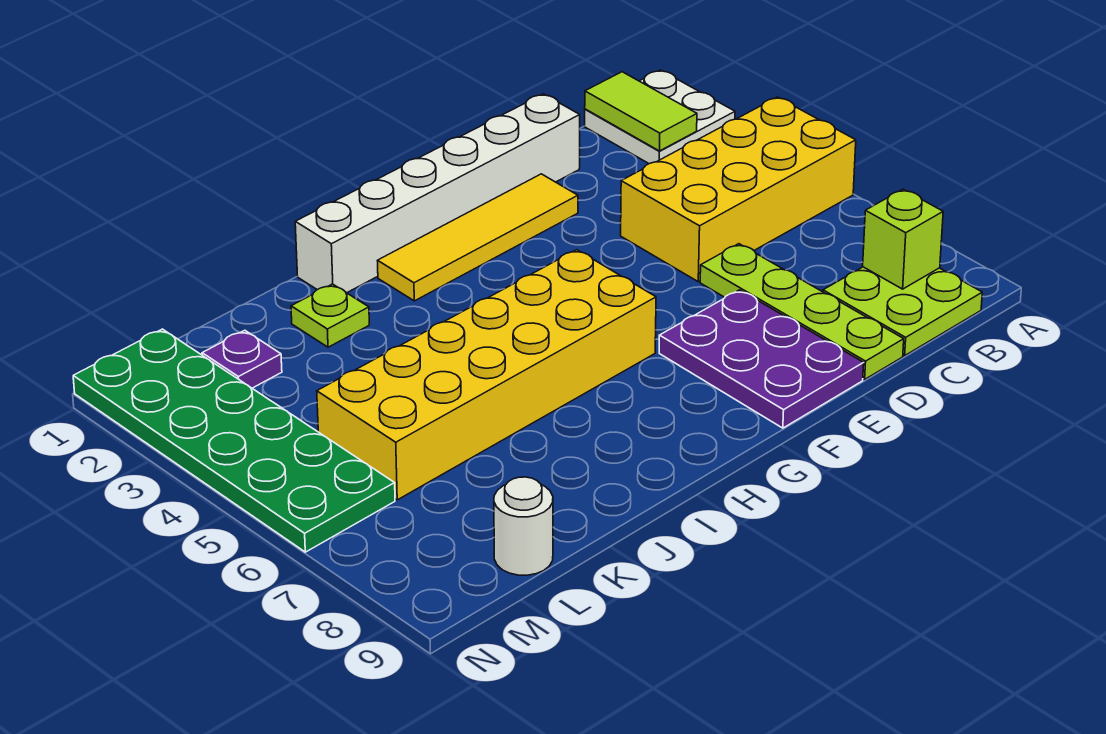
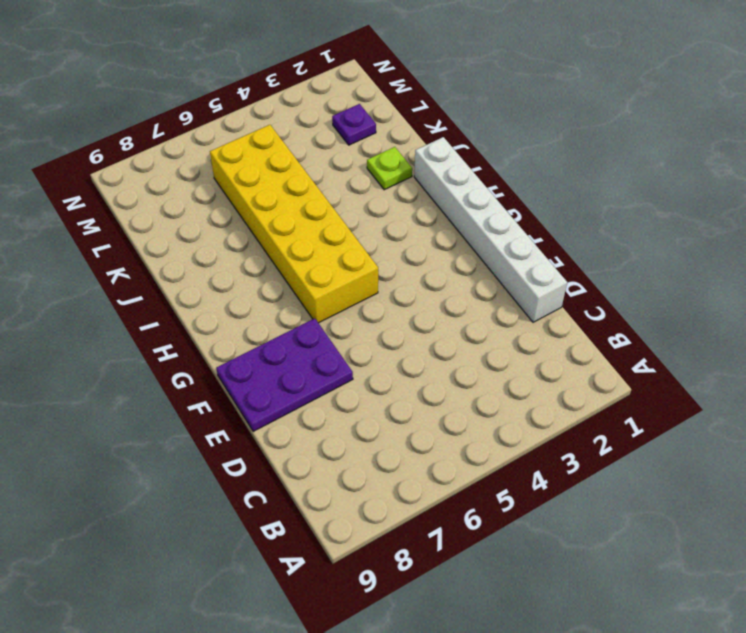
none -> white plate A1:B2 level 1
none -> yellow brick A4:D5 level 1
none -> lime plate B8:C9 level 1

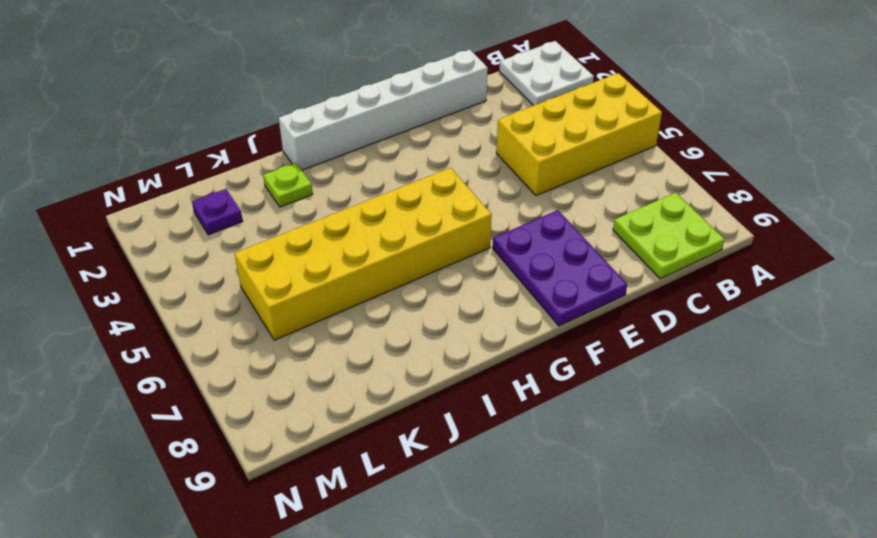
none -> lime plate D6:D9 level 1
none -> yellow tile E2:H2 level 1
none -> white round brick L9 level 1

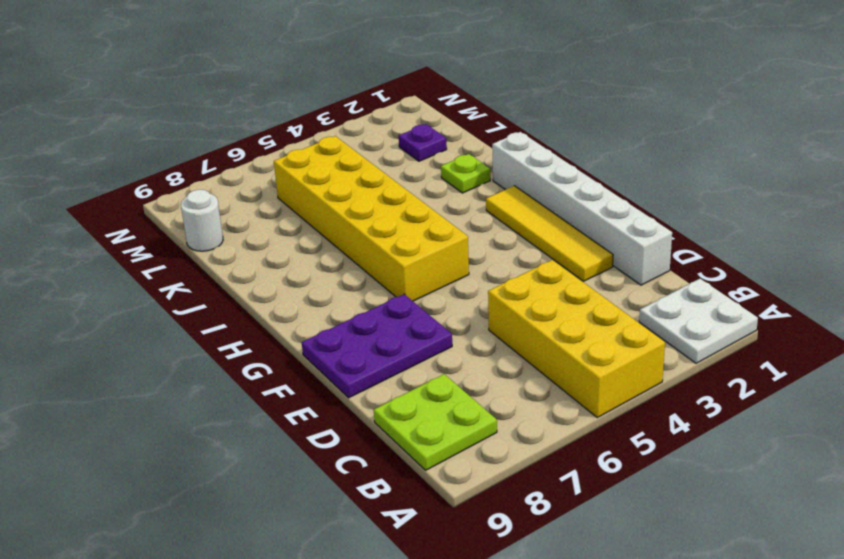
none -> lime plate D6:D9 level 1
none -> green plate M1:N6 level 1
none -> lime tile B1:B2 level 2

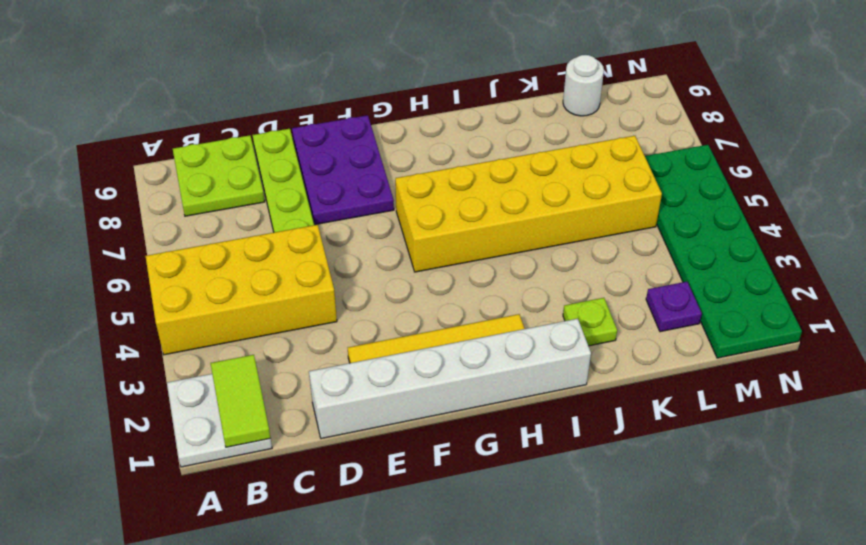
none -> lime brick B8 level 2

